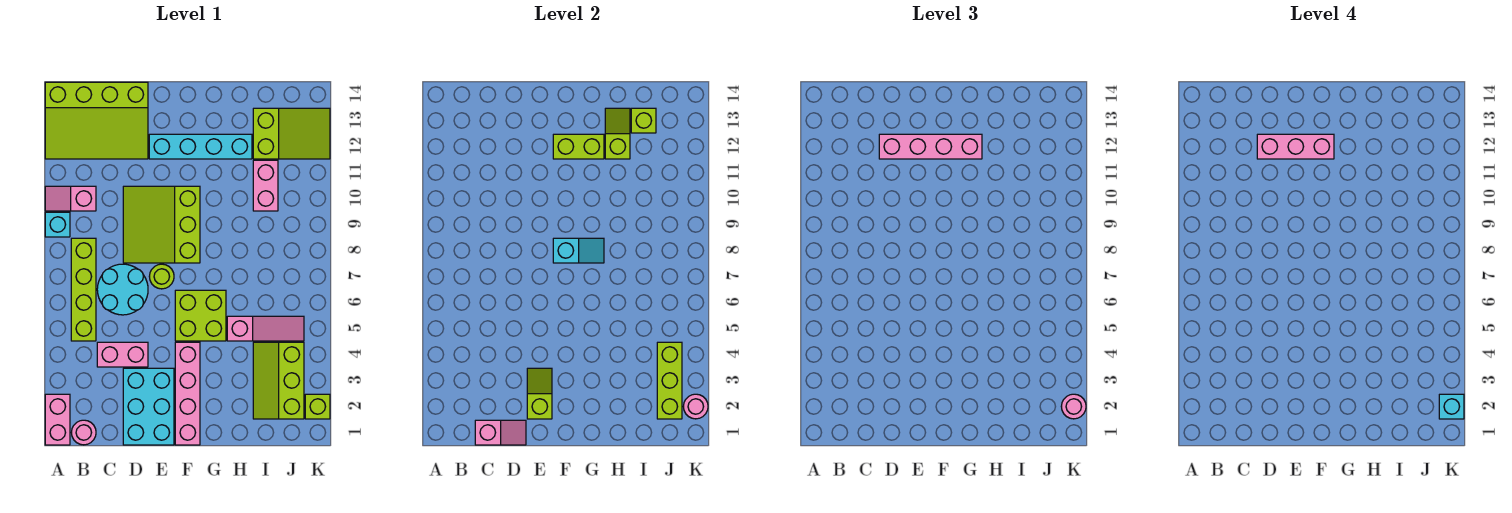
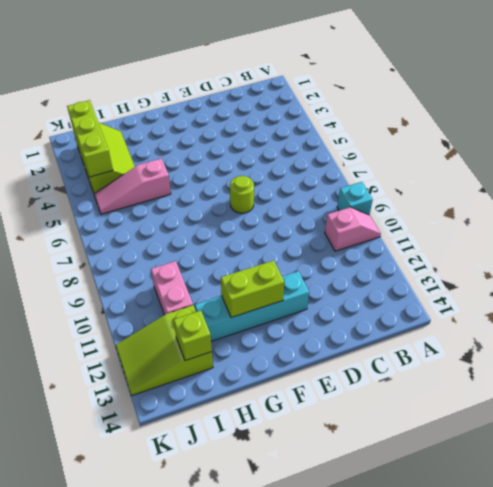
none -> pink brick A1:A2 level 1
none -> lime slope A12:D14 level 1 top 14
none -> pink round brick B1 level 1
none -> lime brick B5:B8 level 1

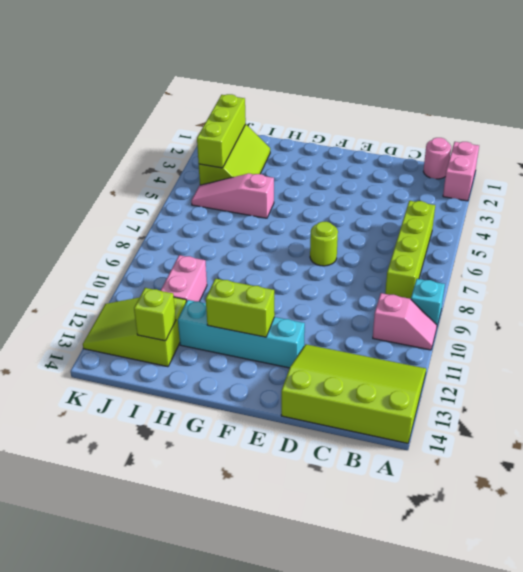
none -> pink brick C4:D4 level 1
none -> cyan round brick C6:D7 level 1
none -> cyan brick D1:E3 level 1
none -> lime slope D8:F10 level 1 top F

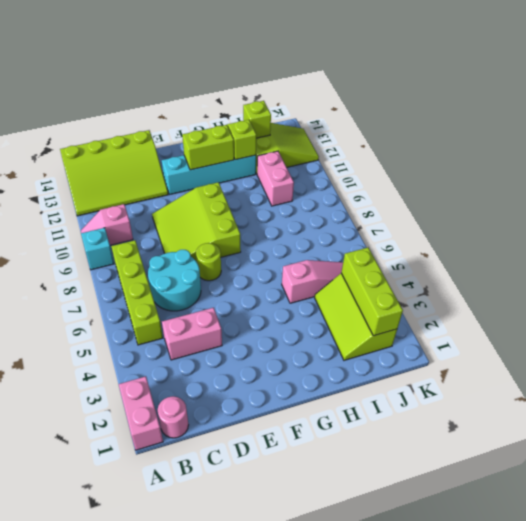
none -> cyan brick D1:E3 level 1
none -> pink brick F1:F4 level 1
none -> lime brick F5:G6 level 1
none -> lime brick K2 level 1

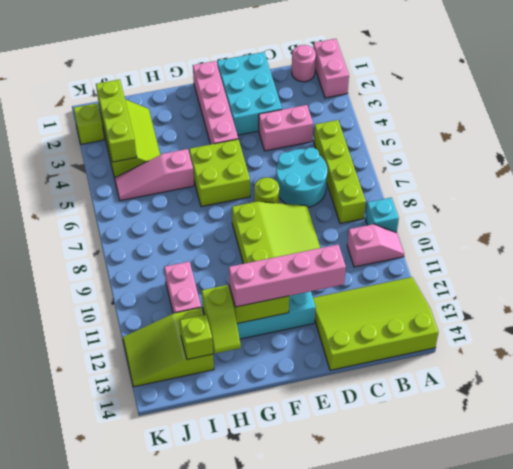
none -> pink slope C1:D1 level 2 top C
none -> lime slope E2:E3 level 2 top 2
none -> cyan slope F8:G8 level 2 top F
none -> pink round brick K2 level 2

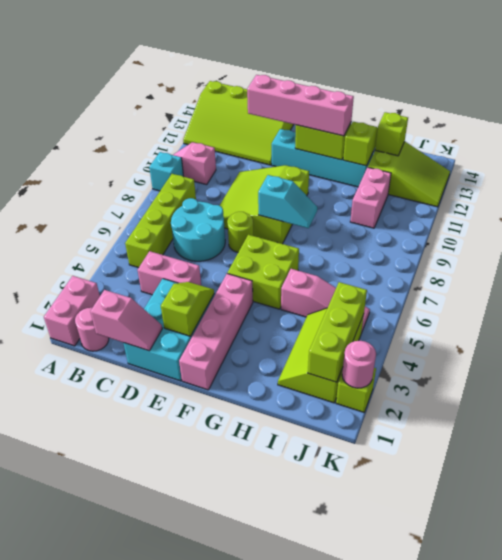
none -> pink round brick K2 level 3
none -> pink brick D12:F12 level 4
none -> cyan brick K2 level 4

